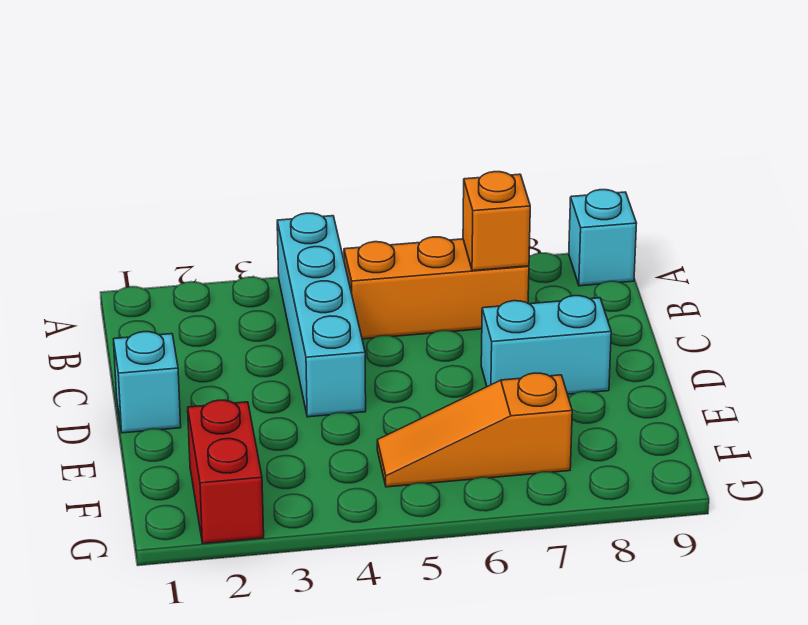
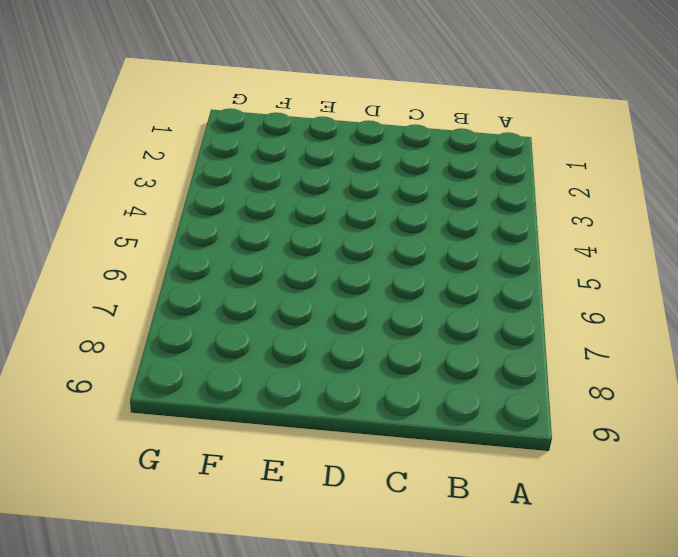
none -> cyan brick A4:D4 level 1
none -> cyan brick A9 level 1

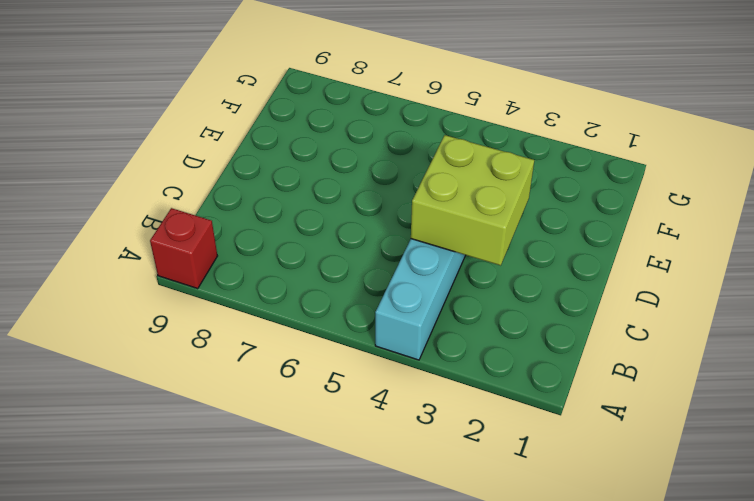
red brick A9 level 1 -> cyan brick A9 level 1
lime brick C3:D4 level 2 -> none
none -> orange brick B5:B7 level 1
none -> cyan brick D1 level 1

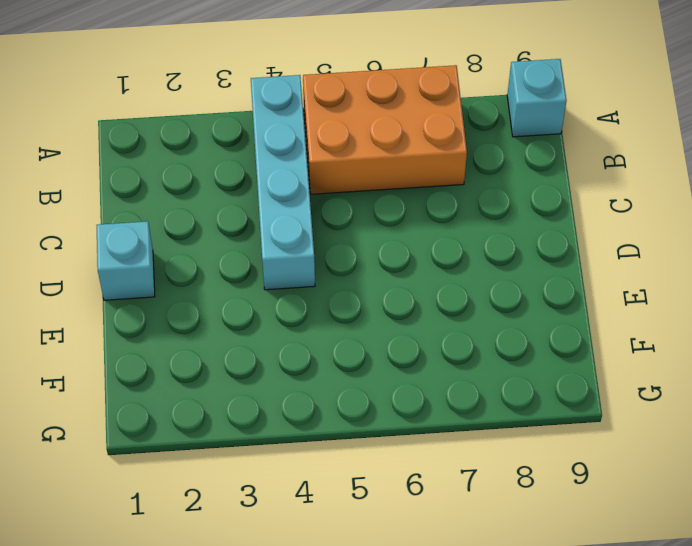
orange brick A5:B7 level 1 -> orange brick B5:B7 level 1
none -> cyan brick D7:D8 level 1
none -> red brick F2:G2 level 1

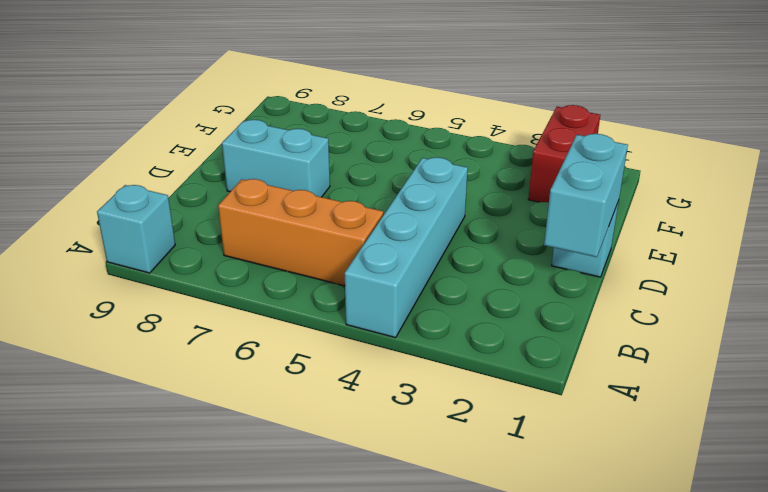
cyan brick C1:D1 level 2 -> none
none -> orange slope F5:F7 level 1 top 7
none -> orange brick B7 level 2

